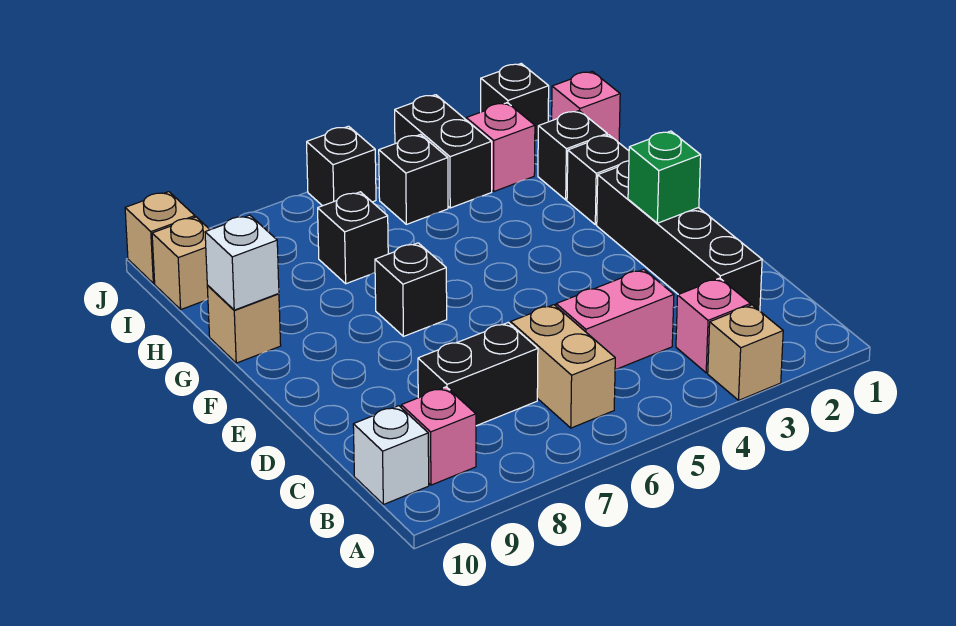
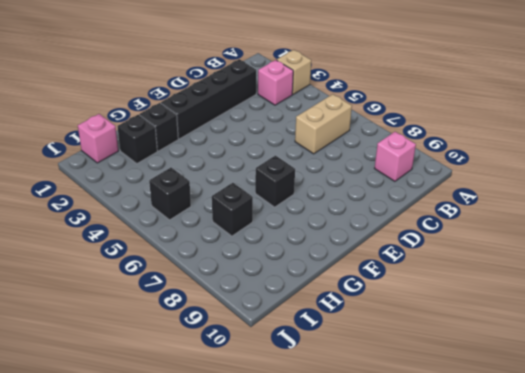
none -> white brick B10 level 1
none -> pink brick C4:C5 level 1
none -> black brick C7:C8 level 1

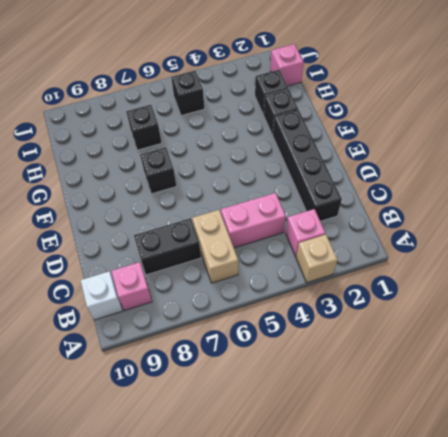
none -> tan brick G10 level 1
none -> pink brick I3 level 1
none -> black brick I4:J4 level 1

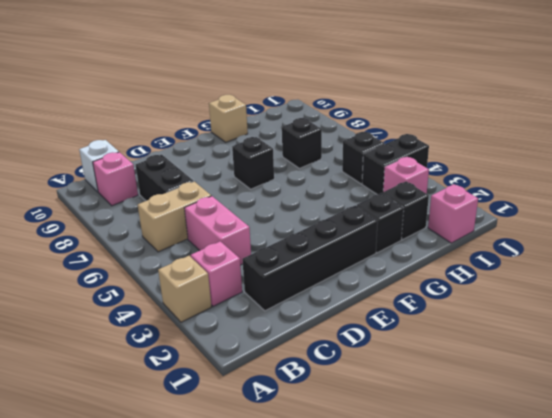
none -> tan brick I10 level 1
none -> black brick J2 level 1
none -> black brick J6 level 1

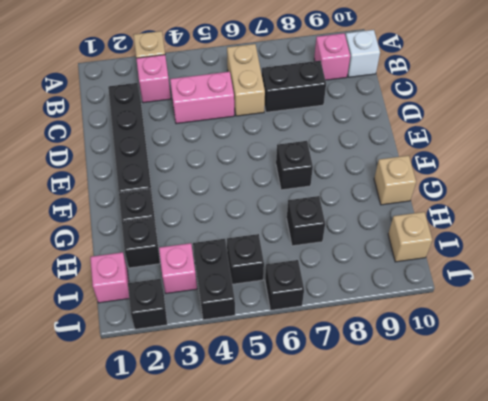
none -> tan brick J10 level 1
none -> green brick E2 level 2
none -> white brick G10 level 2

